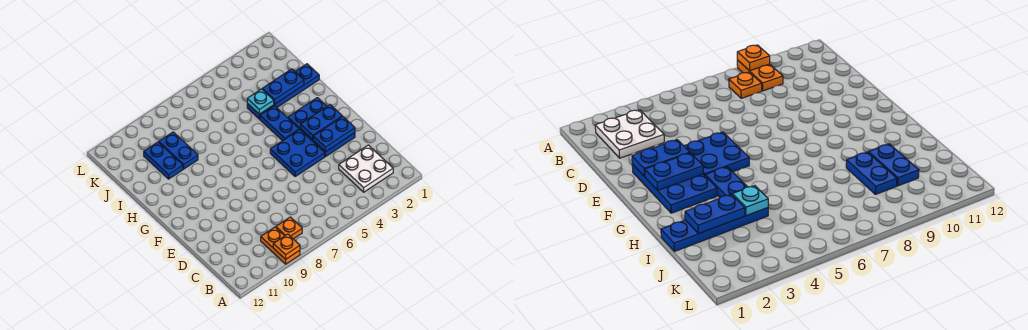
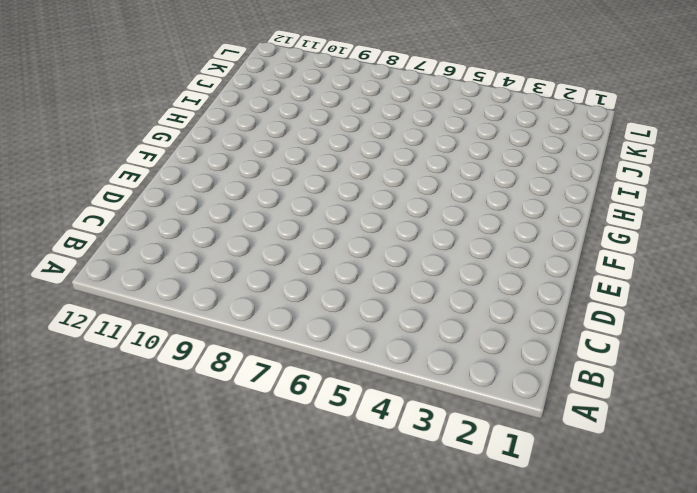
none -> orange plate A9:B9 level 1
none -> white plate B2:C3 level 1
none -> orange plate B8 level 1

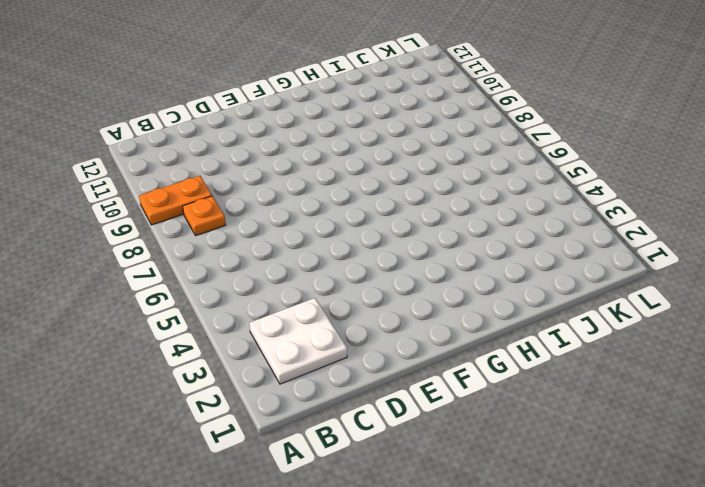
none -> blue plate E2:G3 level 1
none -> blue plate E4:F5 level 1
none -> blue plate G4:H4 level 1

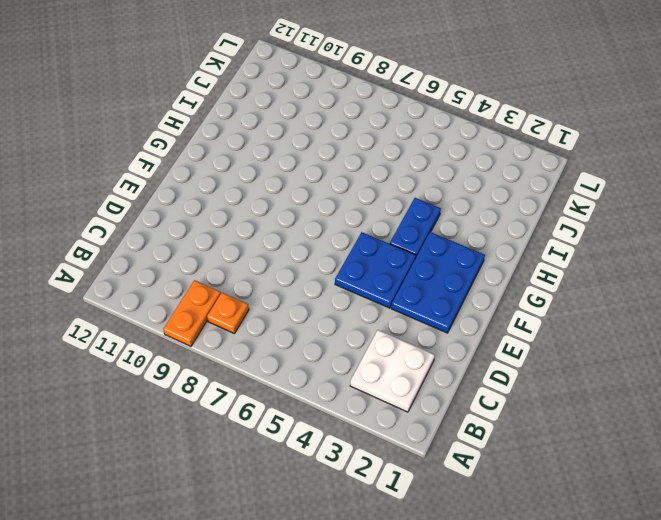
none -> blue plate I1:I4 level 1
none -> blue plate I9:J9 level 1
none -> blue plate I10:J10 level 1

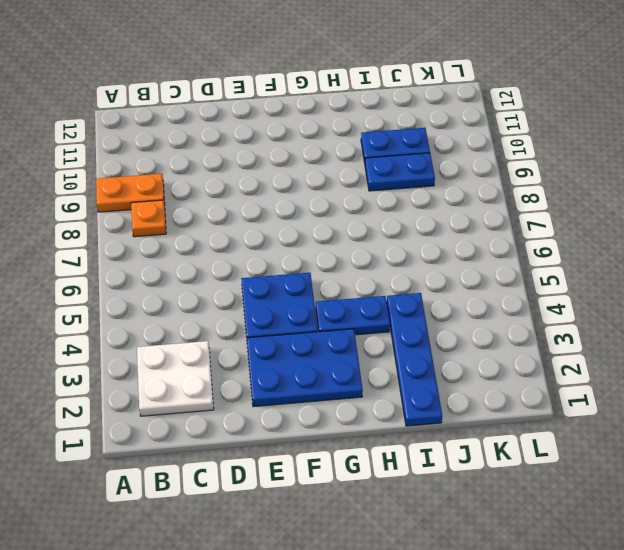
none -> orange plate A9 level 2
none -> blue plate E2:E3 level 2
none -> blue plate F2:F3 level 2

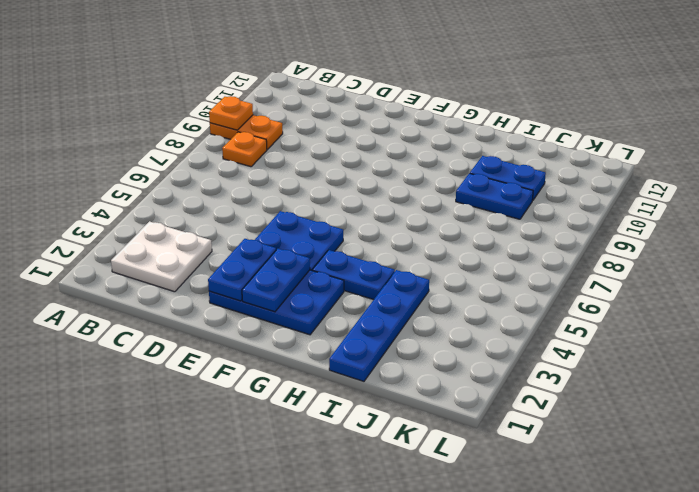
none -> blue plate I2:I3 level 2
none -> cyan plate I4 level 2

